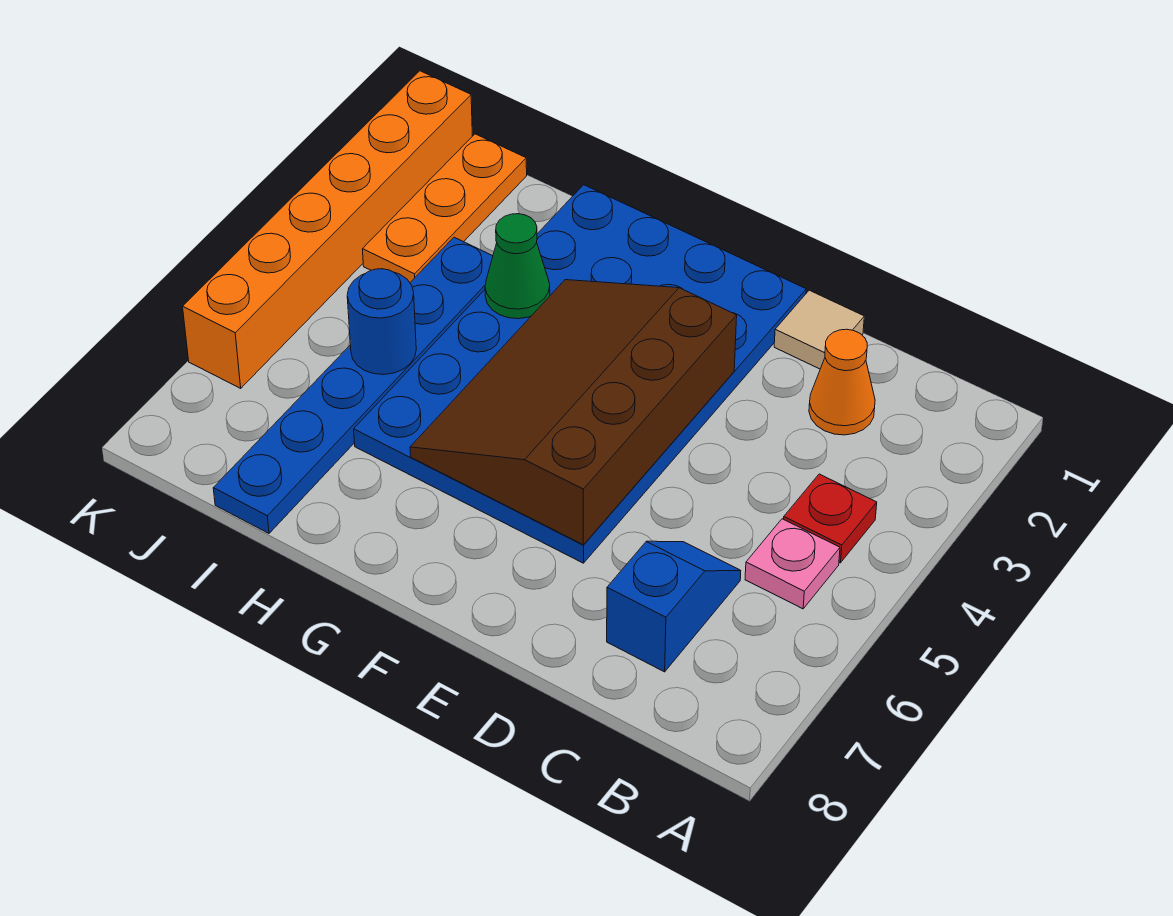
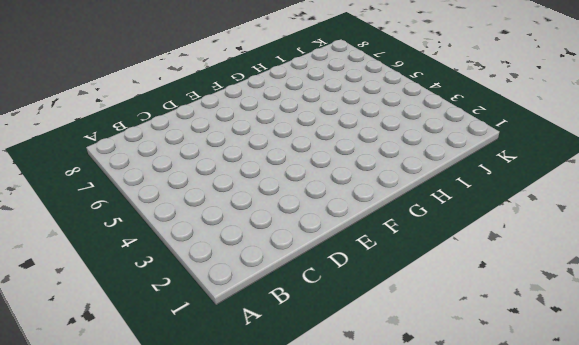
none -> red plate B4 level 1
none -> pink plate B5 level 1
none -> orange cone C2 level 1

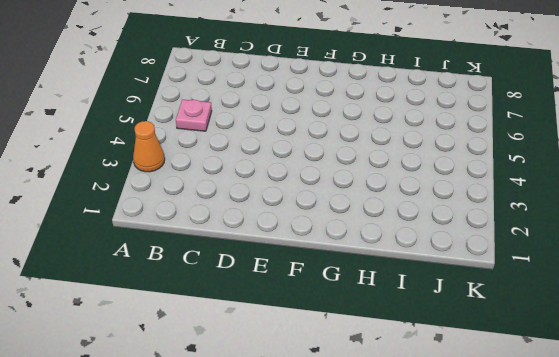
orange cone A3 level 1 -> orange cone C2 level 1
none -> red plate B4 level 1
none -> blue slope C6:C7 level 1 top 7
none -> tan tile D1 level 1

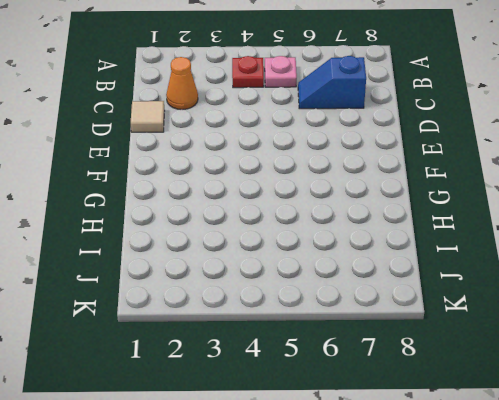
none -> blue plate E1:H6 level 1
none -> blue plate I3:I8 level 1
none -> orange plate J1:J3 level 1

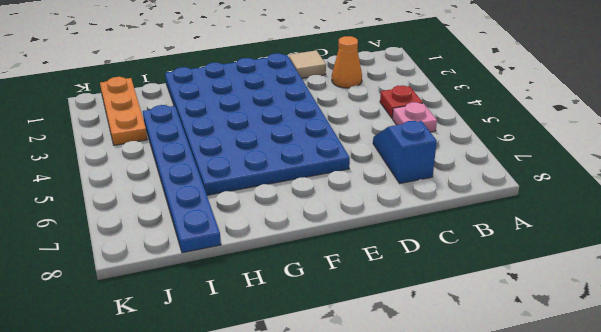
none -> orange brick K1:K6 level 1
none -> brown slope E3:G6 level 2 top E
none -> green cone H3 level 2

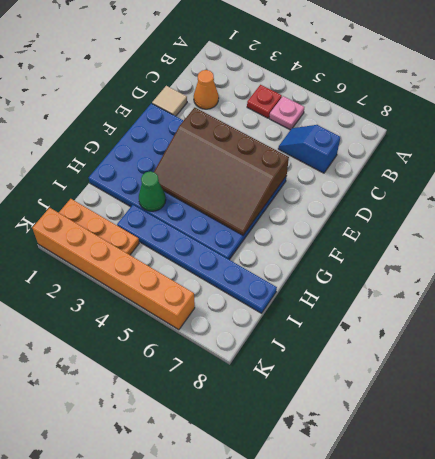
none -> blue round brick I5 level 2

